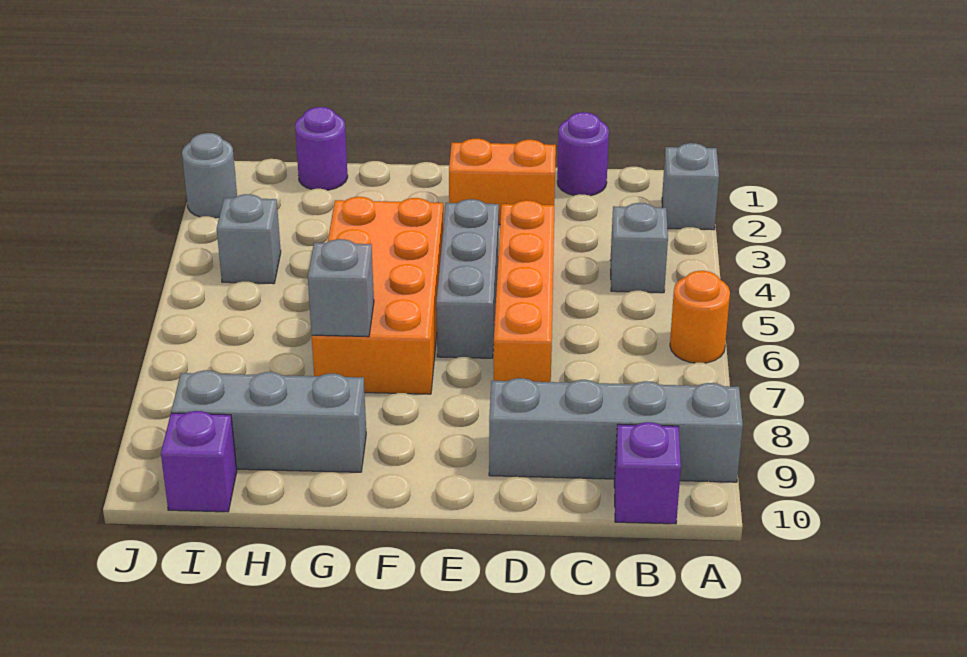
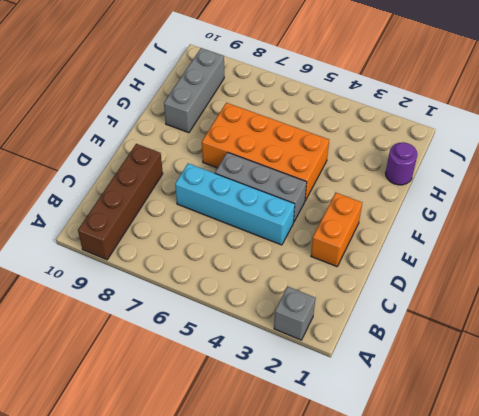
brown brick A9:D9 level 1 -> grey brick A9:D9 level 1
cyan brick D4:D7 level 1 -> orange brick D4:D7 level 1
none -> orange round brick A6 level 1
none -> grey brick B4 level 1
none -> purple brick B10 level 1

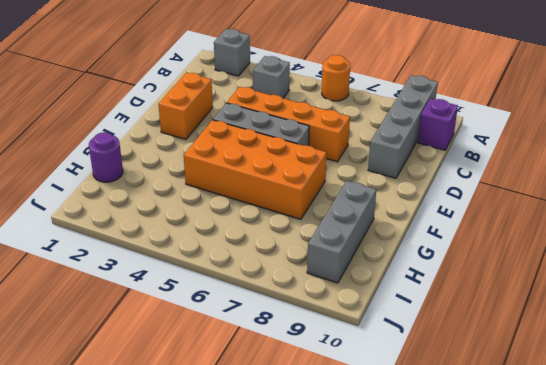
none -> purple round brick C1 level 1
none -> grey brick I4 level 1
none -> purple brick I10 level 1

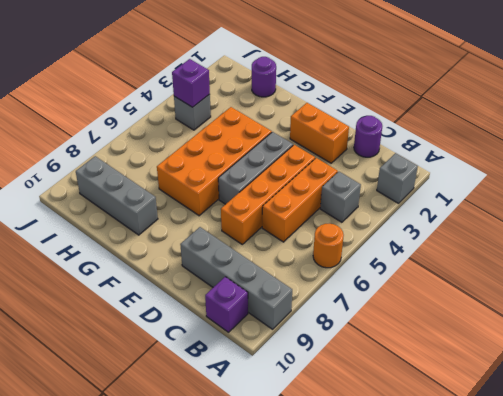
orange brick C4:C6 level 1 -> none
purple brick I4 level 2 -> purple brick I10 level 1
none -> grey round brick J2 level 1
none -> grey brick G7 level 2

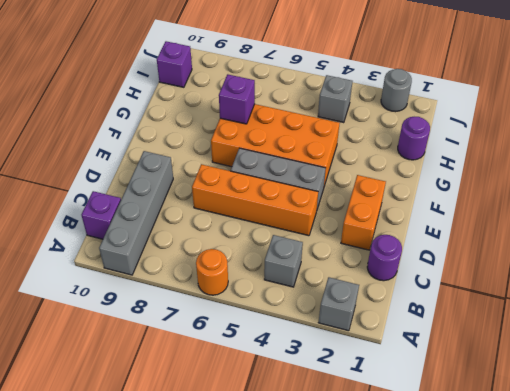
purple brick G7 level 2 -> grey brick G7 level 2
none -> grey brick G9:I9 level 1

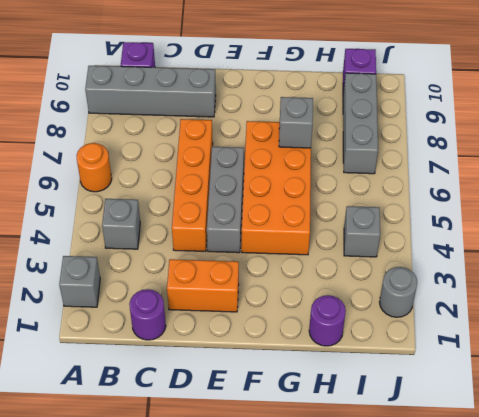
grey brick I7:I9 level 1 -> grey brick G9:I9 level 1

